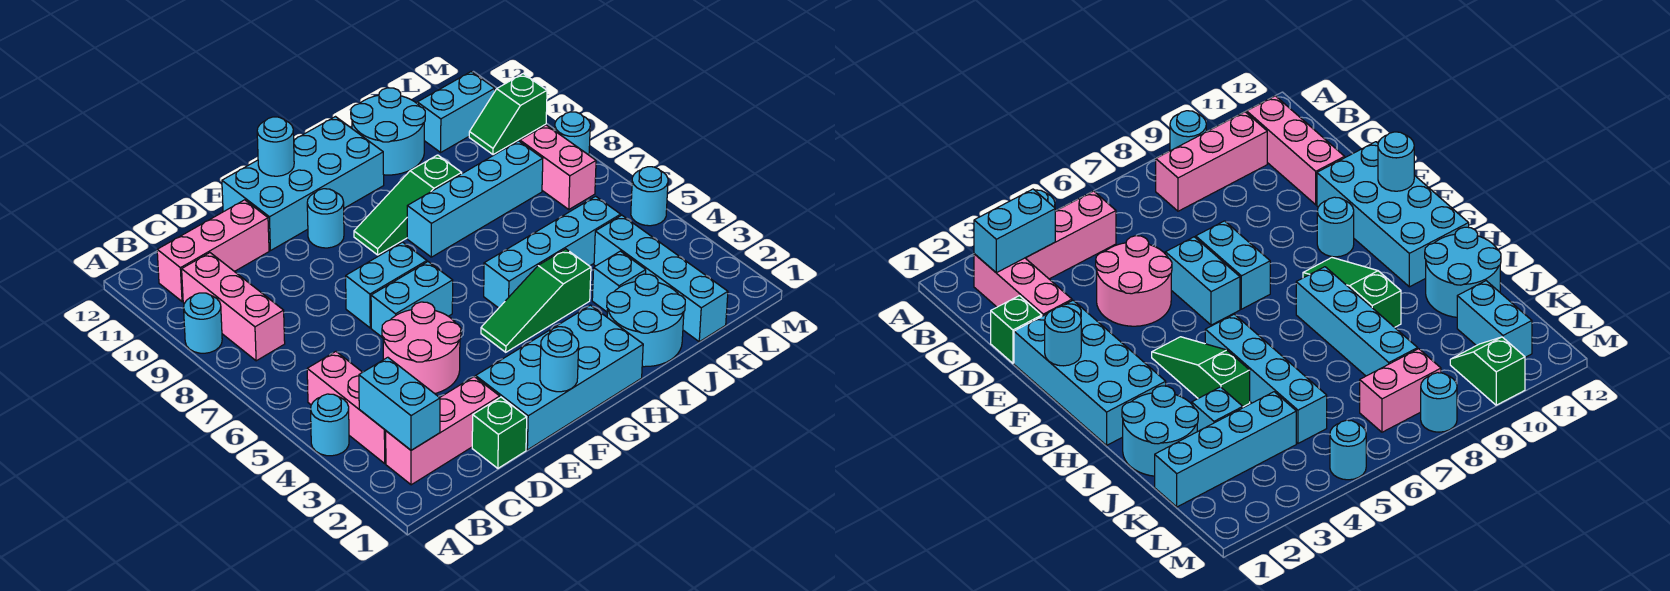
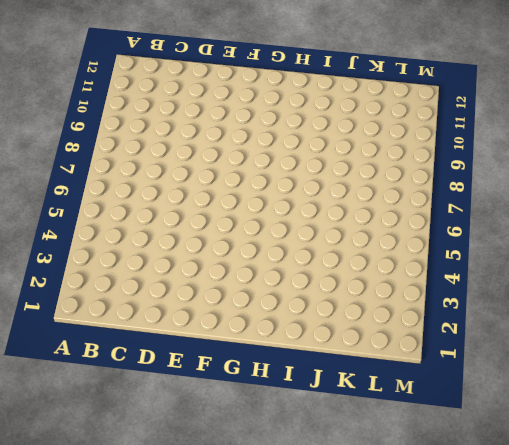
none -> cyan round brick A4 level 1
none -> cyan round brick A9 level 1
none -> pink brick B2:D2 level 1

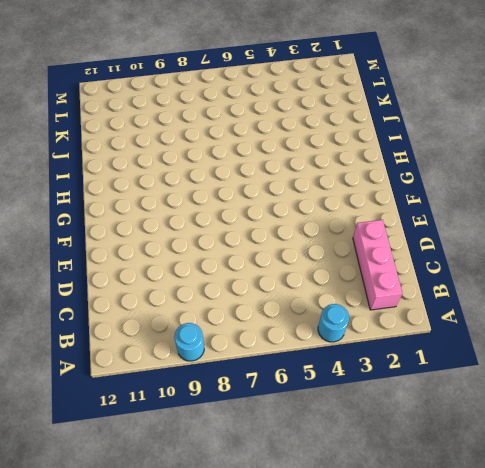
none -> pink brick B3:B5 level 1
none -> pink brick B8:B10 level 1
none -> pink brick B11:D11 level 1

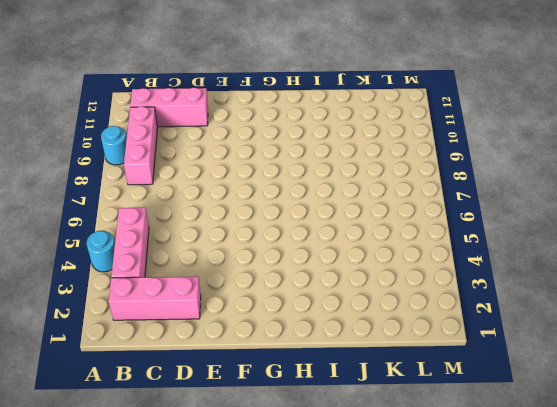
none -> green brick D1 level 1
none -> pink round brick D4:E5 level 1
none -> cyan brick E1:H2 level 1

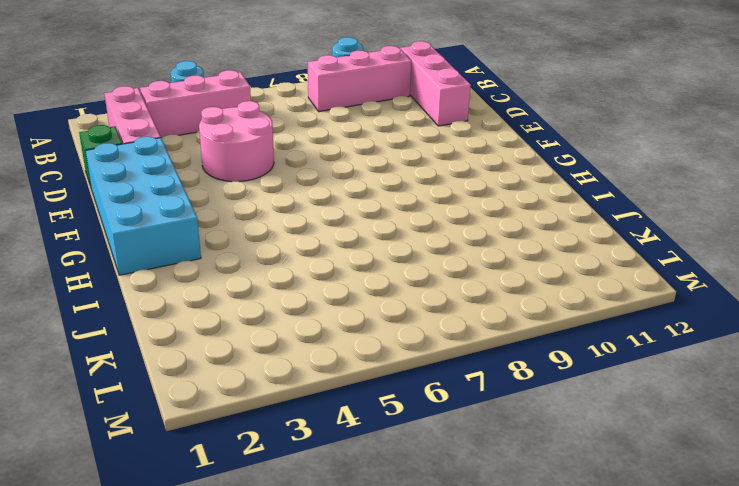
none -> cyan brick E6:F6 level 1
none -> cyan brick E7:F7 level 1
none -> cyan brick E11:H12 level 1

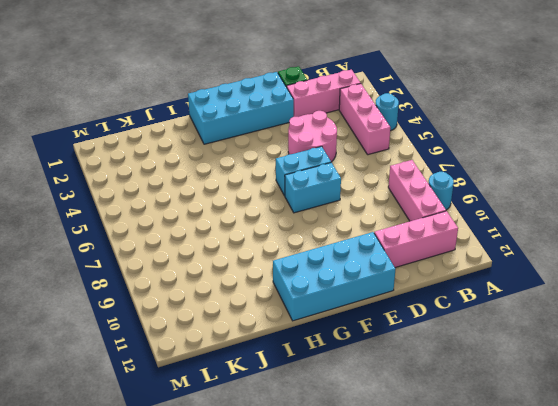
none -> cyan round brick F10 level 1
none -> green slope G4:I4 level 1 top I
none -> green slope G9:I9 level 1 top I

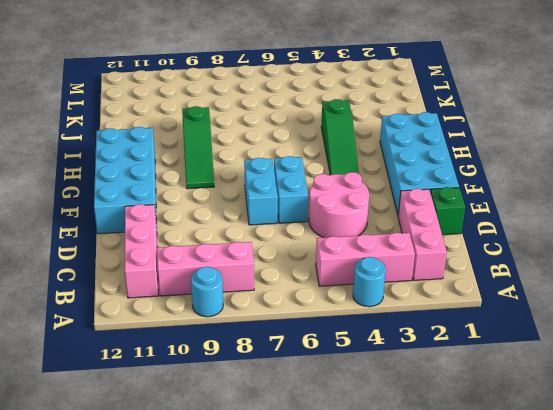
none -> cyan round brick F10 level 1
none -> cyan brick H5:K5 level 1
none -> cyan brick H8:K8 level 1

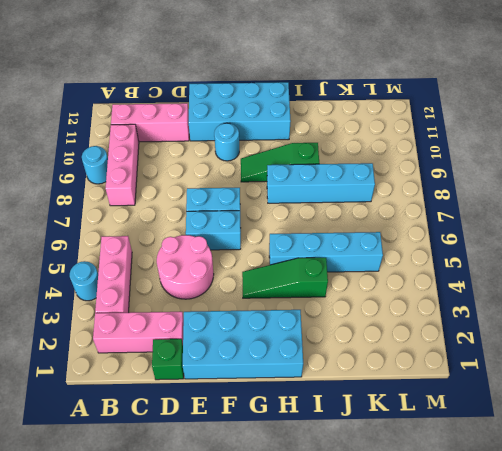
none -> cyan round brick I1:J2 level 1
none -> cyan round brick I11:J12 level 1
none -> cyan brick J3 level 1

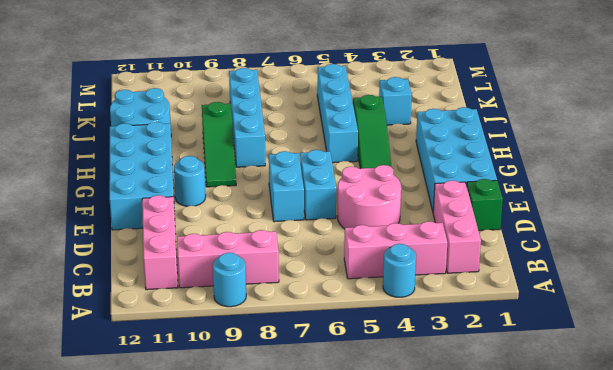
none -> cyan round brick I1:J2 level 1
none -> cyan brick K1:K4 level 1
none -> cyan brick K11:L11 level 1

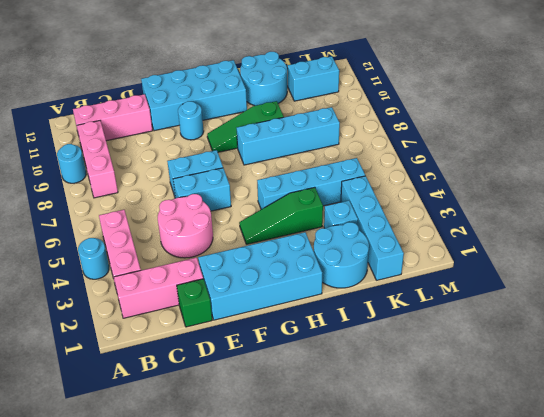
none -> pink brick L7:L8 level 1
none -> green slope L10:M10 level 1 top M
none -> cyan round brick M5 level 1

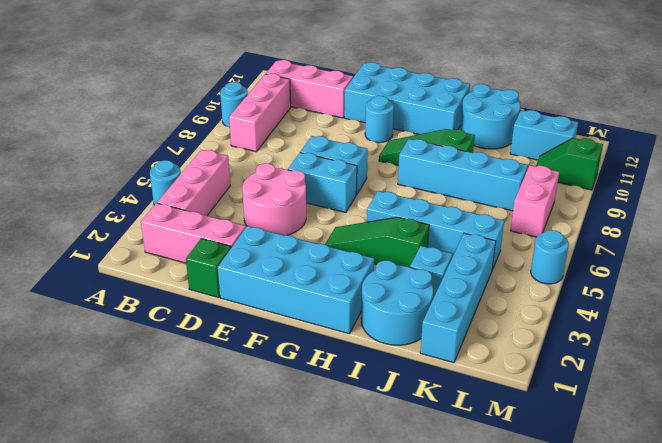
none -> cyan round brick M8 level 1
none -> cyan brick B2:B3 level 2
none -> cyan round brick F1 level 2

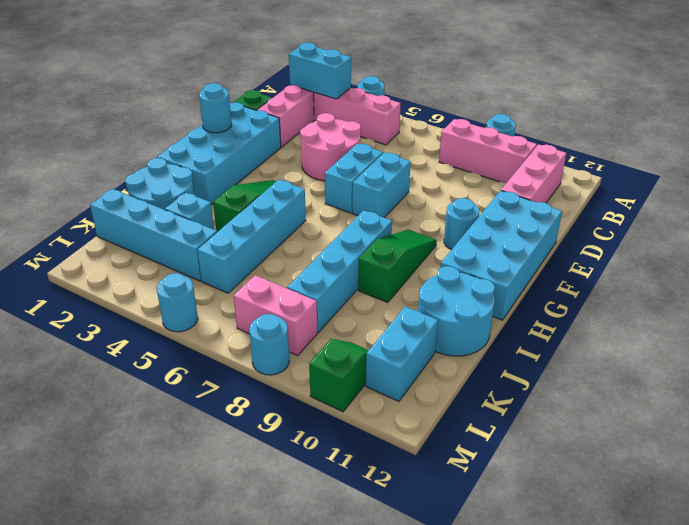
none -> cyan round brick F12 level 2

